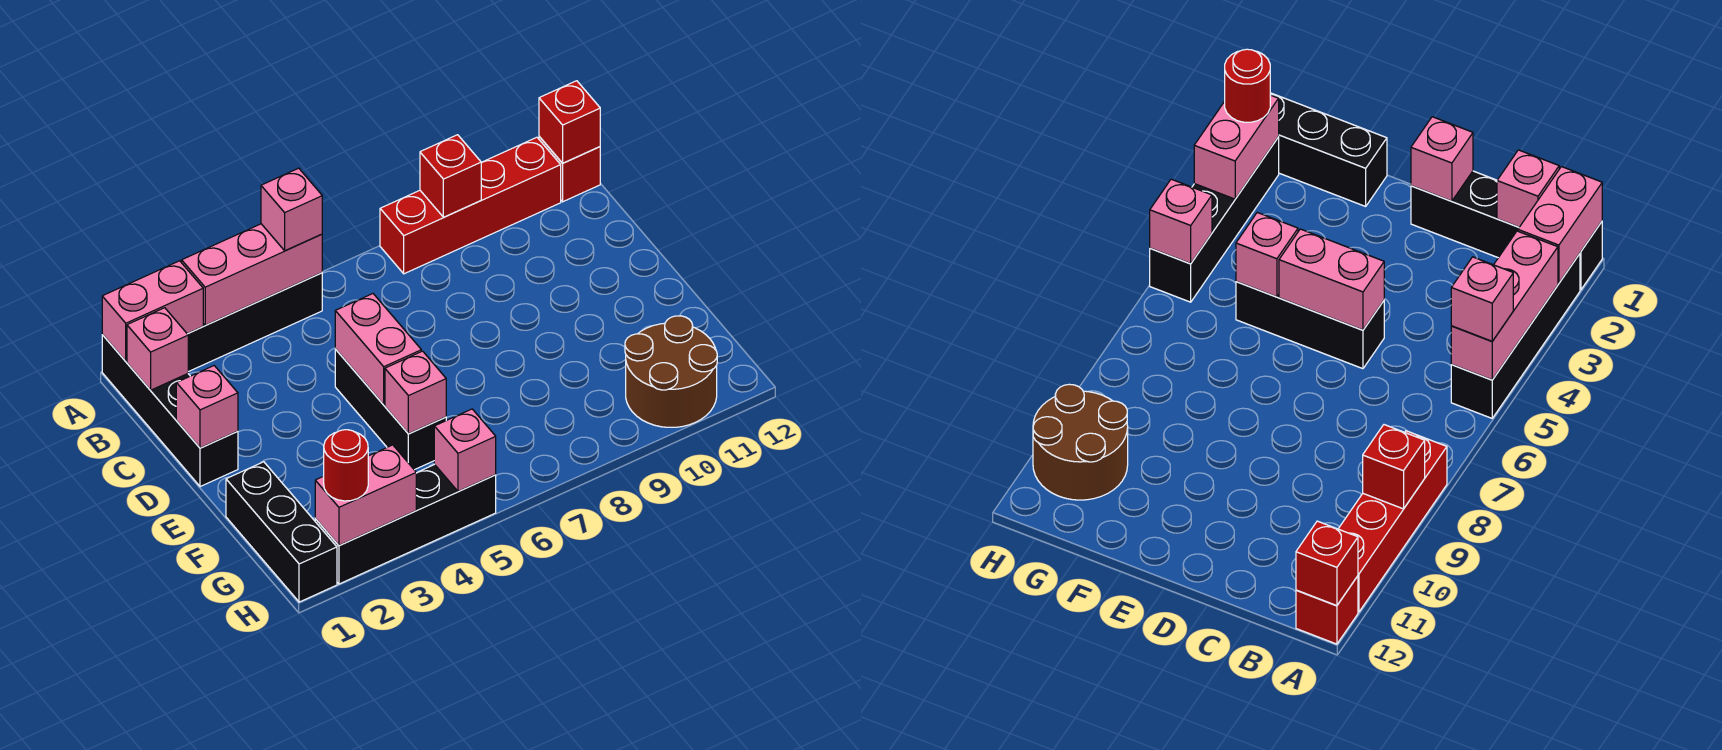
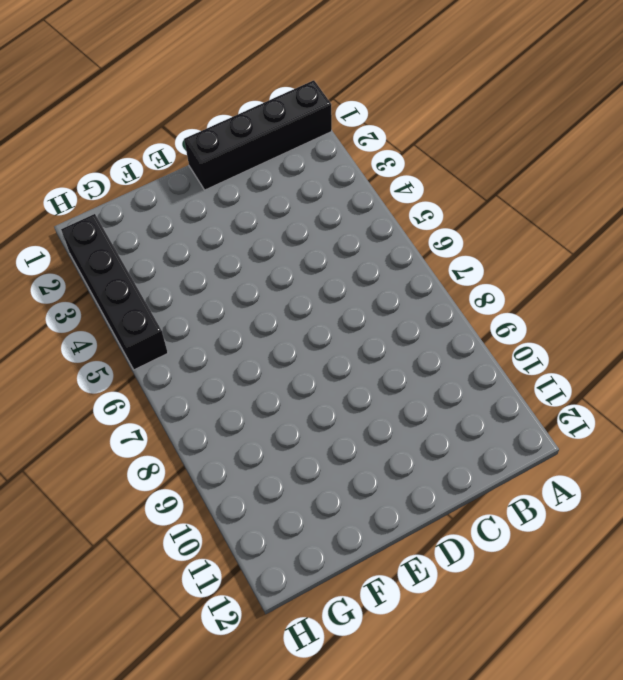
none -> black brick A2:A5 level 1
none -> red brick A8:A11 level 1
none -> red brick A12 level 1

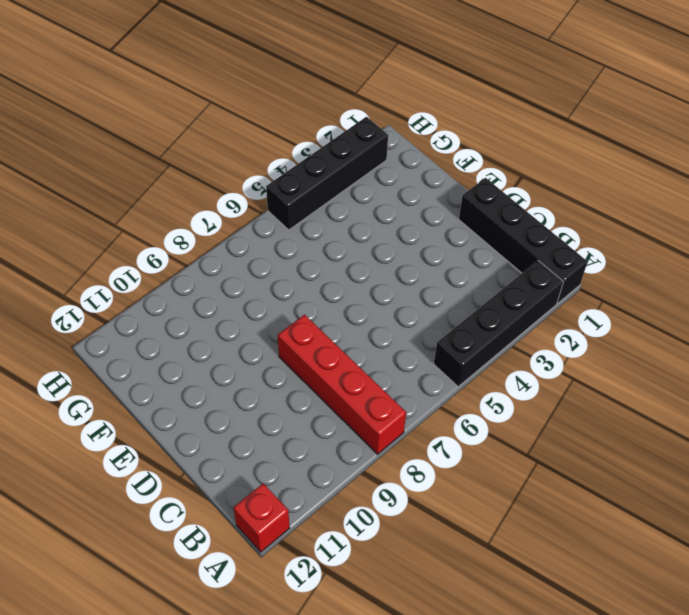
red brick A8:D8 level 1 -> red brick A8:A11 level 1
none -> black brick D5:F5 level 1
none -> black brick F1:H1 level 1
none -> brown round brick G10:H11 level 1

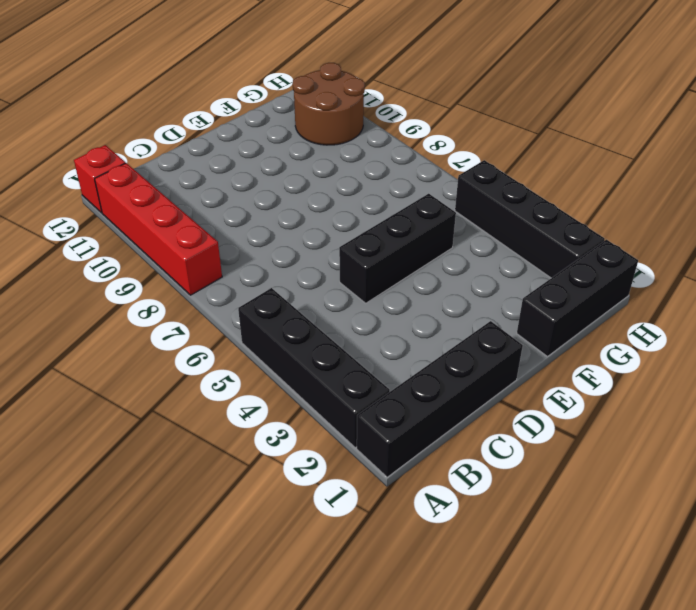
none -> pink brick A1:A2 level 2
none -> pink brick A3:A5 level 2
none -> red brick A9 level 2

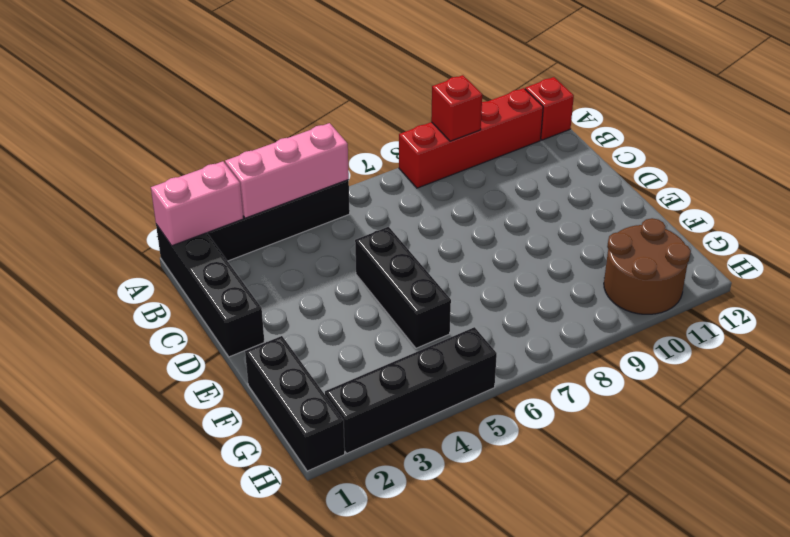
none -> red brick A12 level 2
none -> pink brick B1 level 2
none -> pink brick D1 level 2

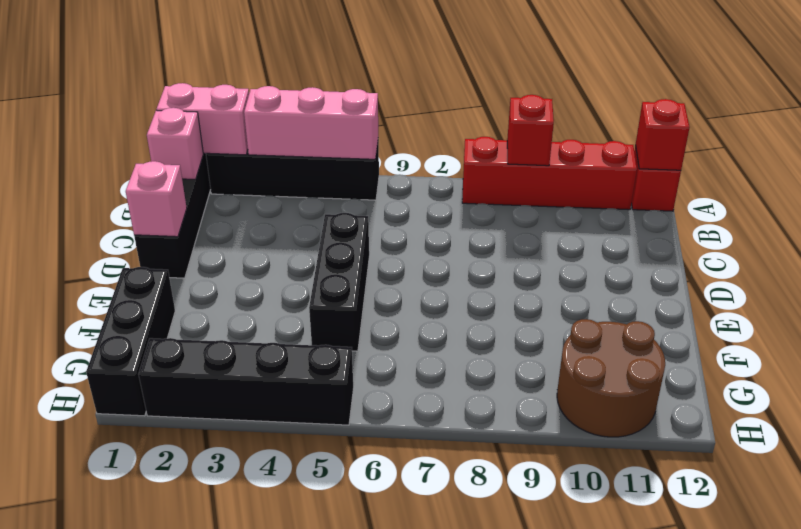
none -> pink brick D5:E5 level 2
none -> pink brick F5 level 2
none -> pink brick H2:H3 level 2

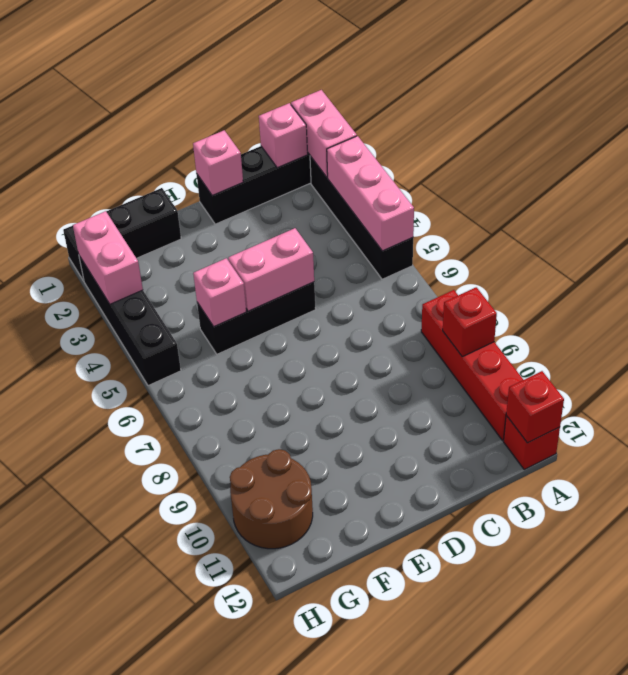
none -> pink brick H5 level 2
none -> pink brick A5 level 3
none -> red round brick H2 level 3

